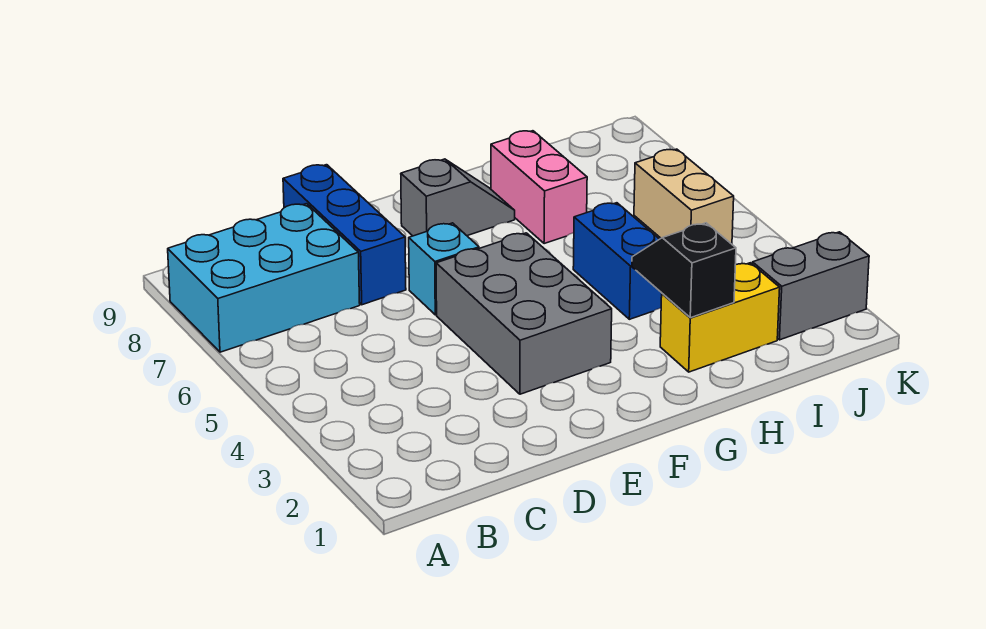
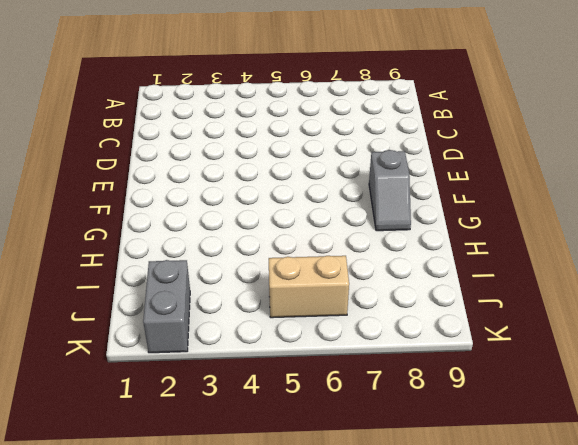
none -> cyan brick A7:C8 level 1
none -> blue brick D7:D9 level 1

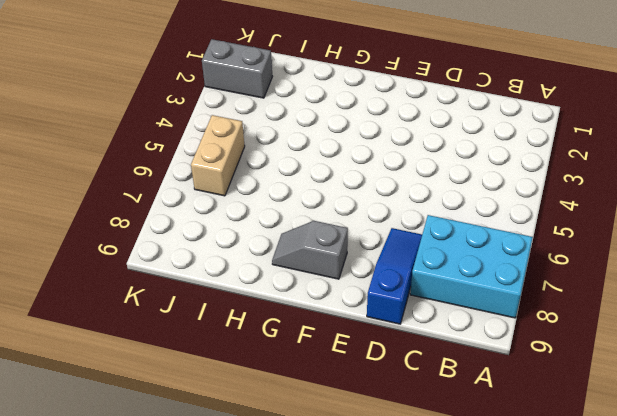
blue slope D7:D9 level 1 top 9 -> blue brick D7:D9 level 1
none -> grey brick E3:F5 level 1
none -> cyan brick E6 level 1

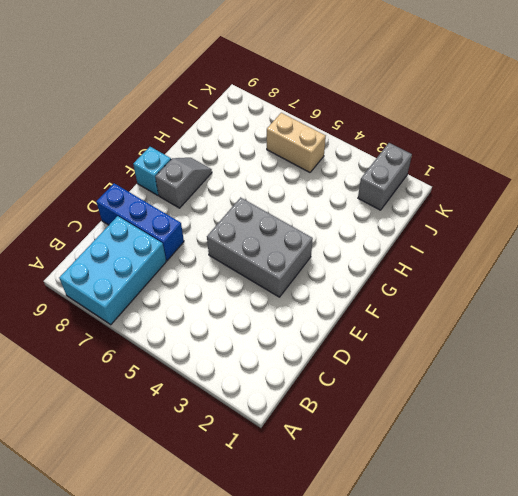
cyan brick F9 level 1 -> cyan brick E6 level 1
none -> yellow brick H2:I2 level 1
none -> blue brick H4:H5 level 1

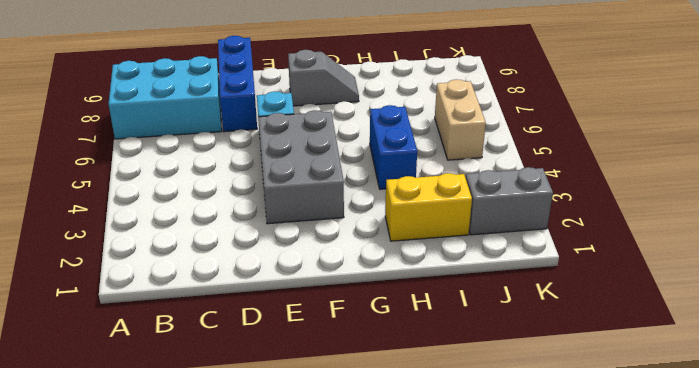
none -> pink brick H7:H8 level 1
none -> black slope H2:H3 level 2 top 2

